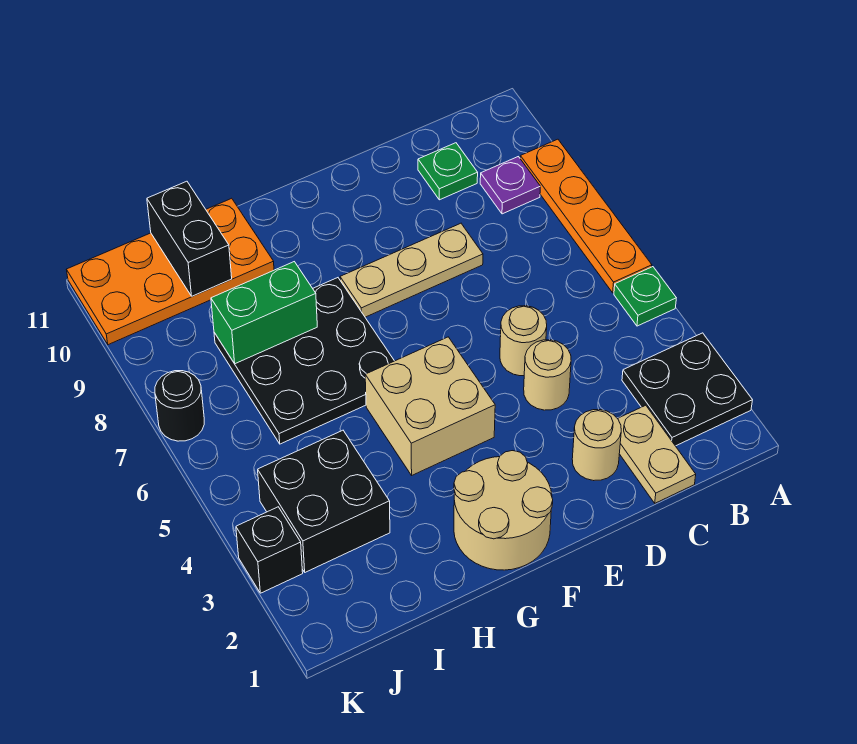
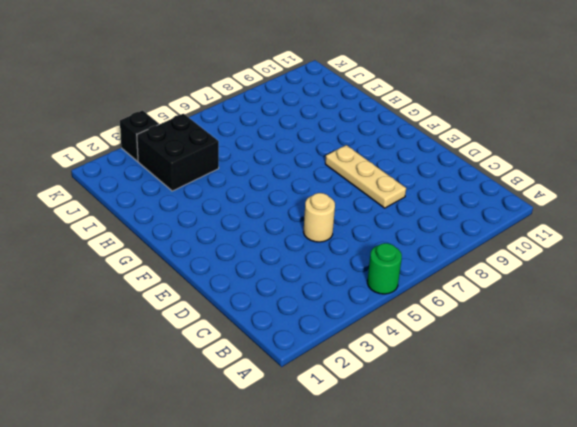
green round brick A5 level 1 -> green plate A5 level 1
none -> black plate A2:B3 level 1
none -> orange plate A6:A9 level 1
none -> purple plate B9 level 1

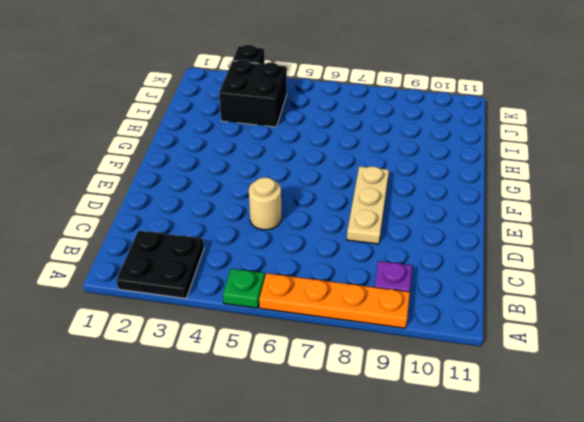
none -> tan plate C1:C2 level 1
none -> green plate C10 level 1
none -> tan round brick D2 level 1

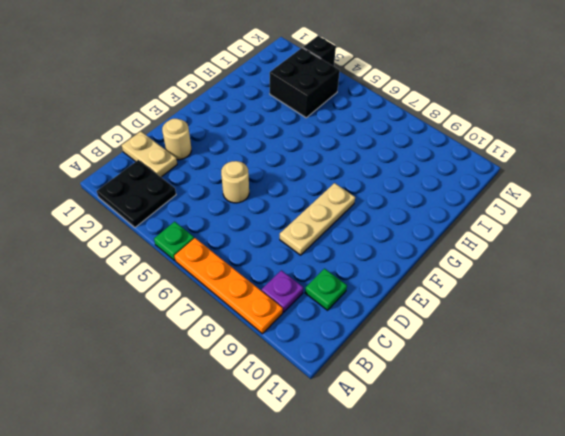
none -> tan round brick D4 level 1
none -> tan round brick F1:G2 level 1
none -> tan brick F4:G5 level 1

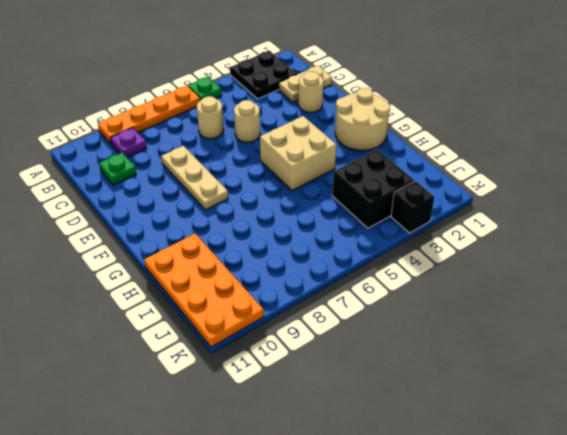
tan round brick C6 level 1 -> tan round brick D4 level 1
none -> black plate G6:I8 level 1
none -> black round brick K7 level 1
none -> green brick H8:I8 level 2

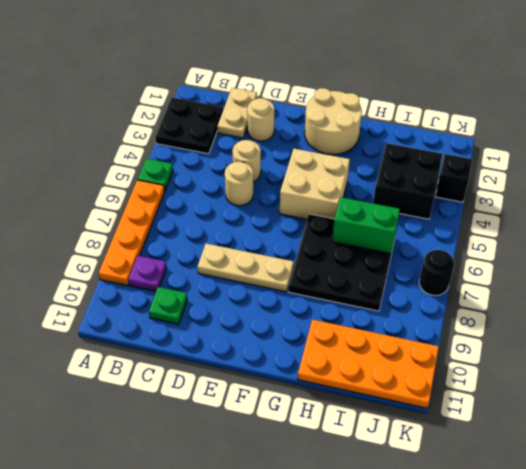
green brick H6:I6 level 2 -> green brick H8:I8 level 2
none -> black brick I10:I11 level 2

